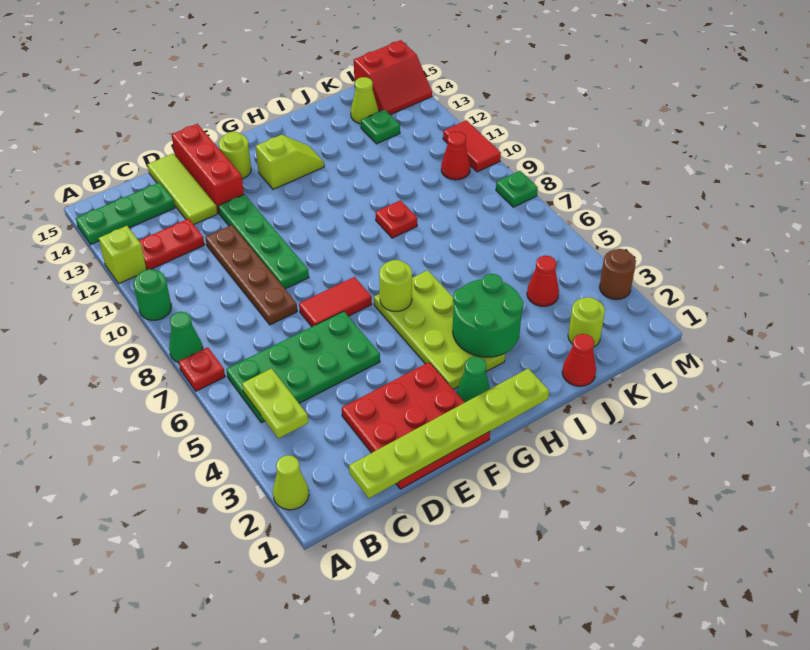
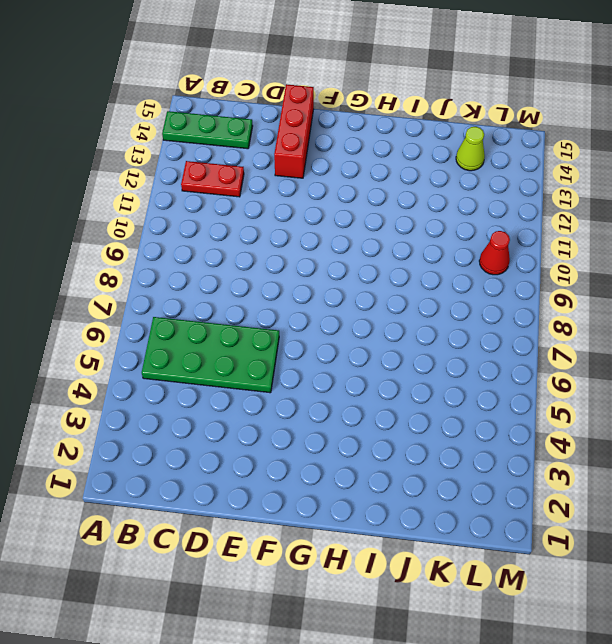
none -> lime cone A2 level 1
none -> red plate A7 level 1
none -> green cone A8 level 1
none -> green round brick A10 level 1

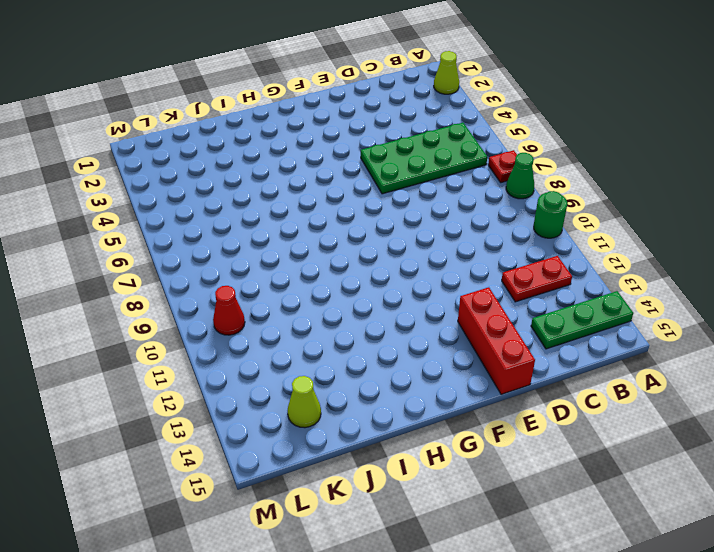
none -> lime brick A12 level 1
none -> red plate D1:F3 level 1
none -> brown plate D8:D11 level 1
none -> lime tile D13:D15 level 1

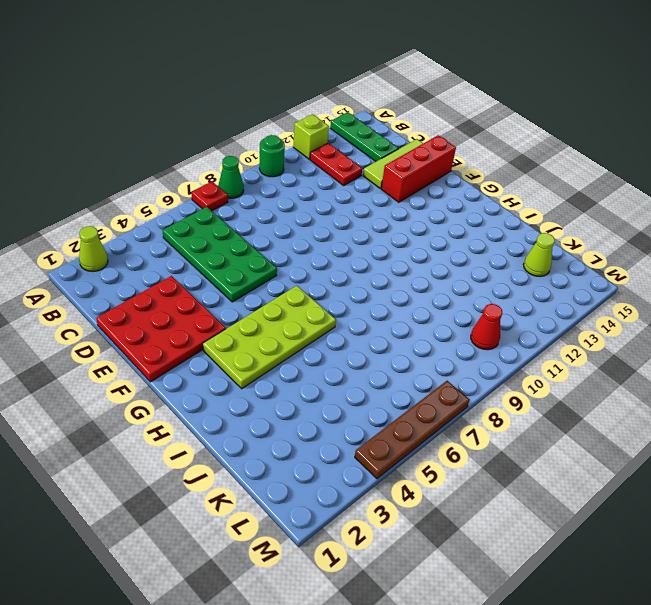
brown plate M4:M7 level 1 -> brown plate D8:D11 level 1
none -> red tile E7:F7 level 1
none -> green plate E9:E12 level 1
none -> lime round brick F14 level 1
none -> green cone G2 level 1

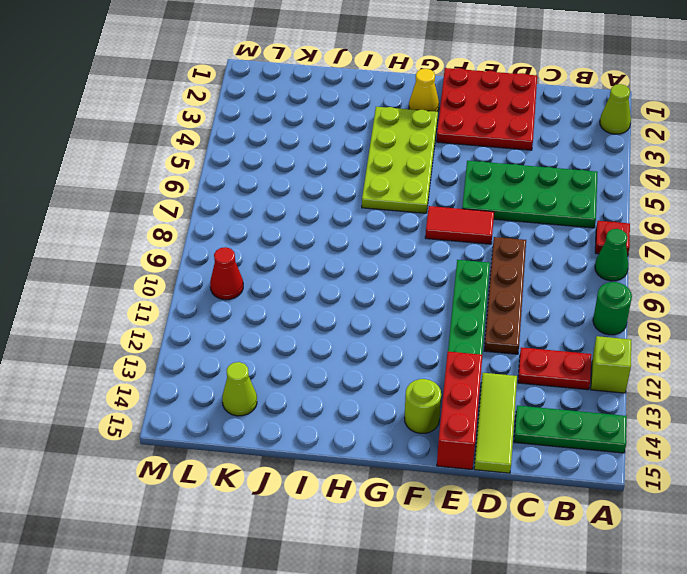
yellow cone G2 level 1 -> green cone G2 level 1
none -> lime slope G13:H13 level 1 top G
none -> red plate I9 level 1
none -> red cone J1 level 1
none -> lime round brick K2 level 1

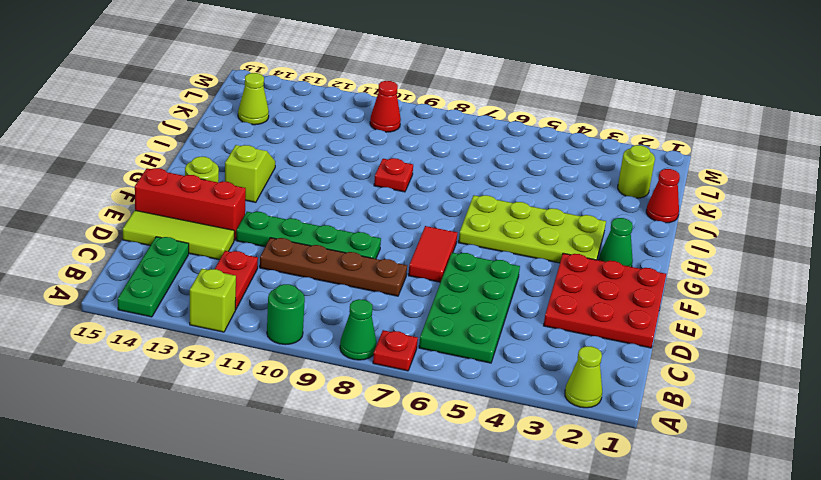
none -> red cone K4 level 1
none -> green plate K13 level 1
none -> red slope L14:M15 level 1 top 15
none -> brown round brick M3 level 1

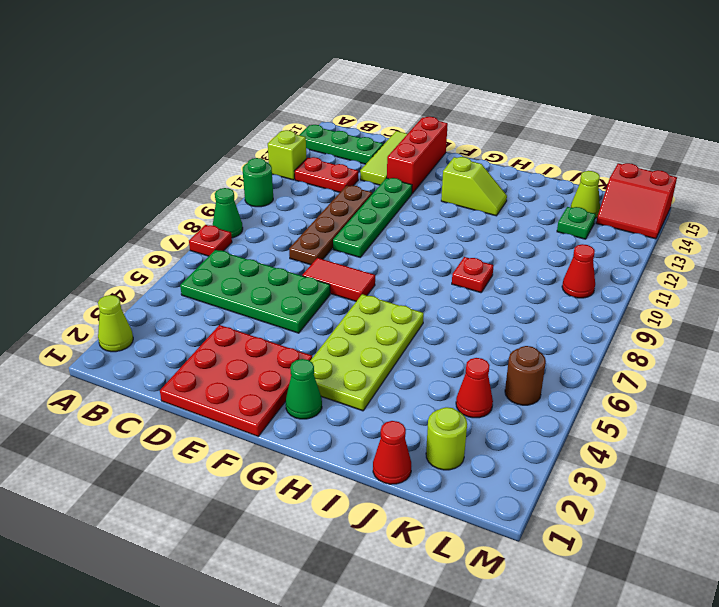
brown round brick L5 level 1 -> brown round brick M3 level 1
none -> lime round brick F14 level 1
none -> green plate M8 level 1
none -> red tile M10:M11 level 1
none -> lime plate B4:B5 level 2

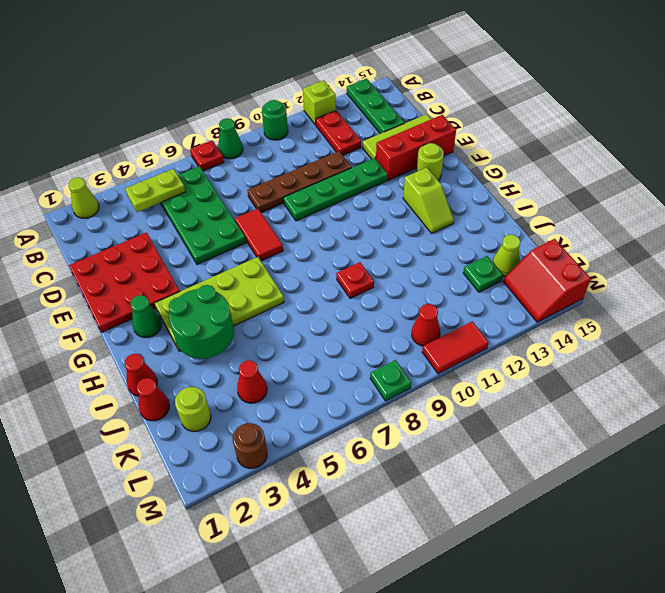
red cone I1 level 1 -> none
none -> lime plate C1:H1 level 2
none -> lime round brick G6 level 2

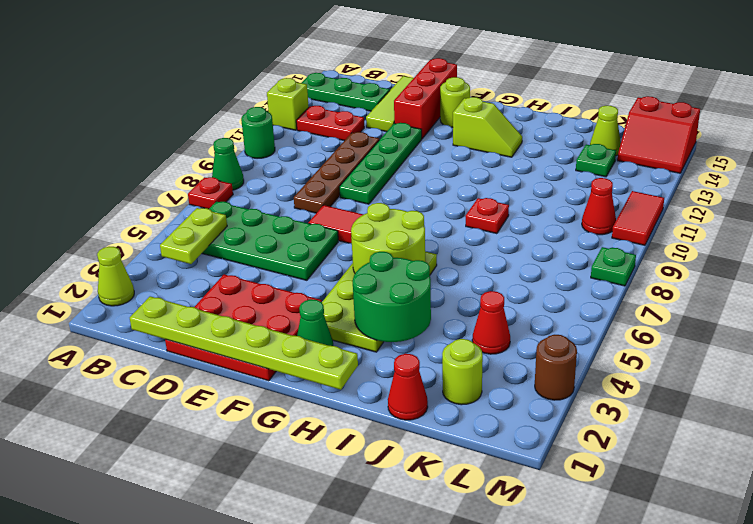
lime round brick G5:H6 level 2 -> lime round brick G6 level 2

